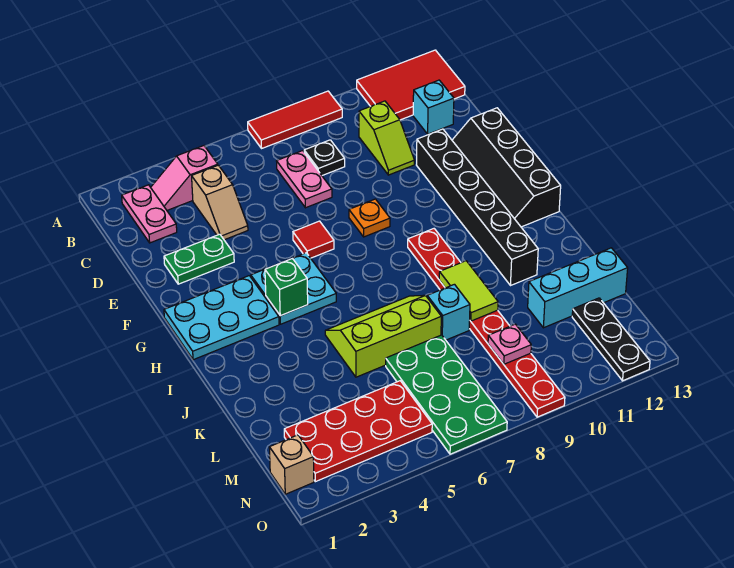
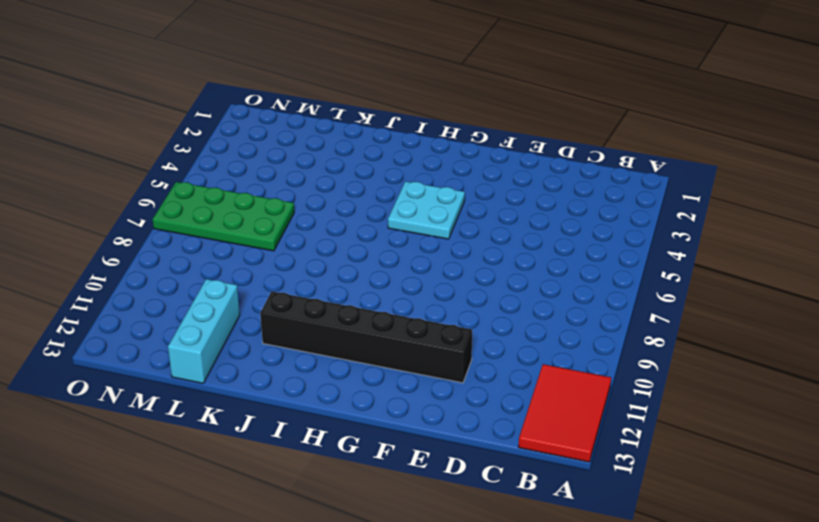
none -> red tile A7:A9 level 1
none -> pink plate B2:C2 level 1
none -> pink slope B3:B4 level 1 top 4

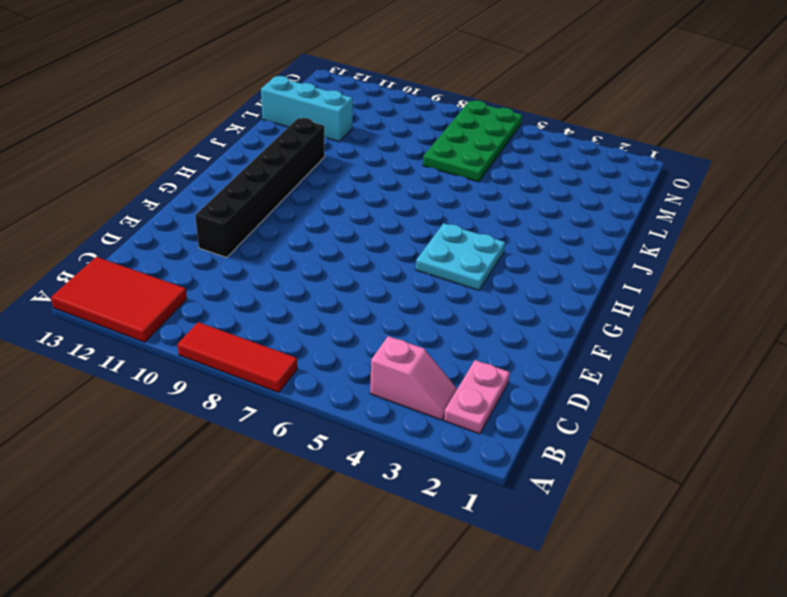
none -> tan slope C4:D4 level 1 top C
none -> pink plate C7:D7 level 1
none -> black plate C8 level 1

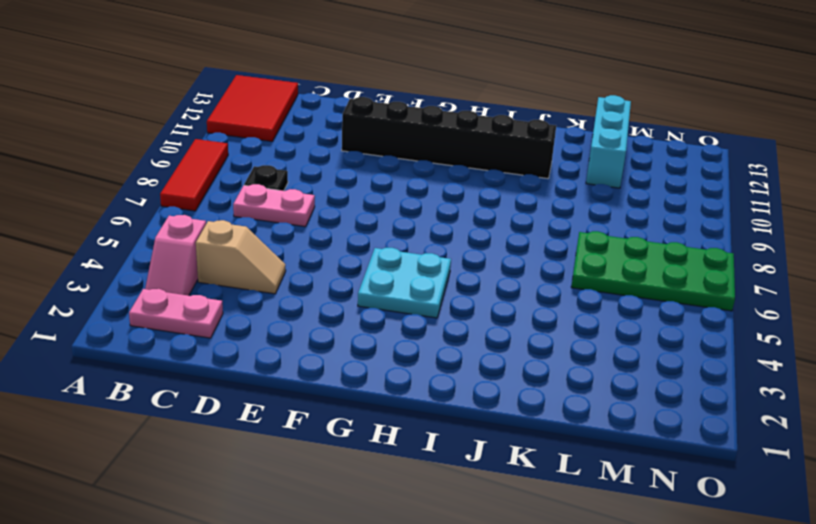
none -> lime slope C10:D10 level 1 top C
none -> cyan brick C12 level 1
none -> green plate E2:E3 level 1

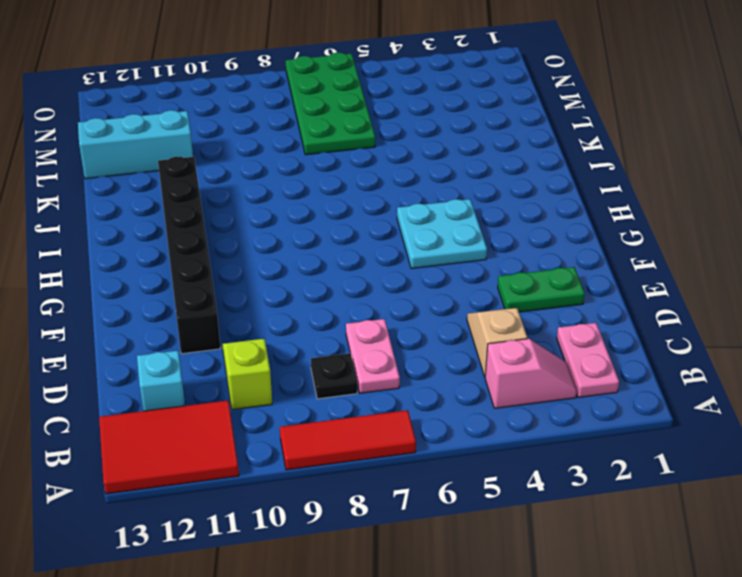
none -> black slope E12:H13 level 1 top 13
none -> red tile F6 level 1
none -> orange plate F8 level 1

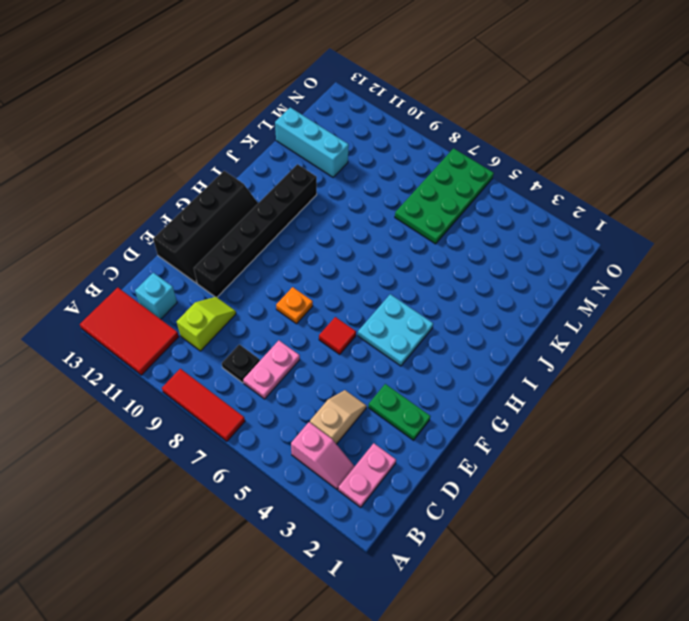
none -> cyan plate G1:H3 level 1
none -> red plate H9:O9 level 1
none -> lime slope J5:K7 level 1 top K

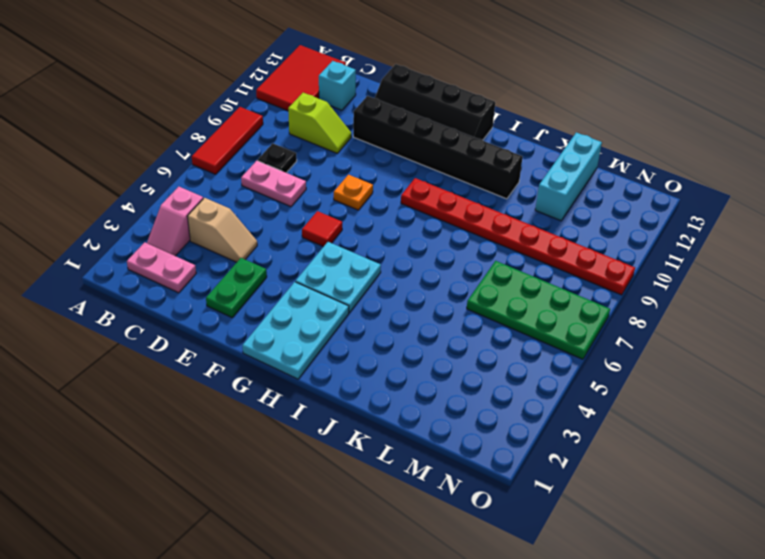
none -> lime slope J5:K7 level 1 top K
none -> cyan brick K8 level 1
none -> red plate M2:N5 level 1

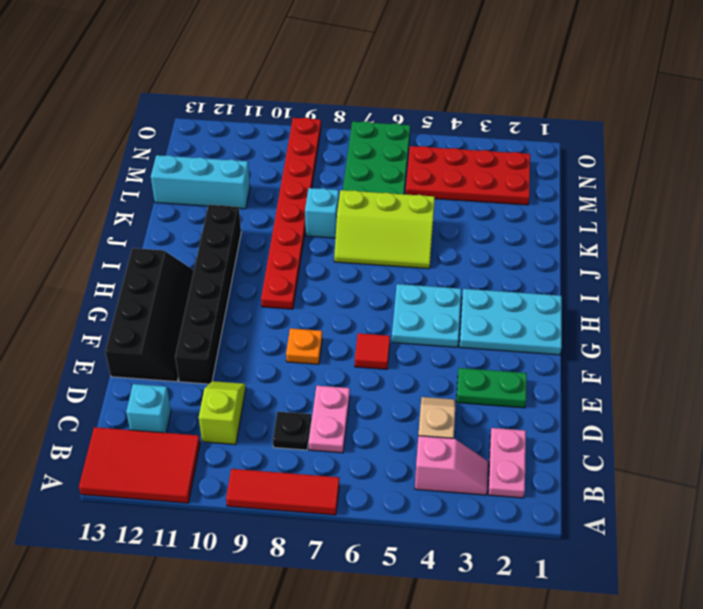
none -> black plate M12:O12 level 1
none -> tan brick N1 level 1
none -> green brick H4 level 2

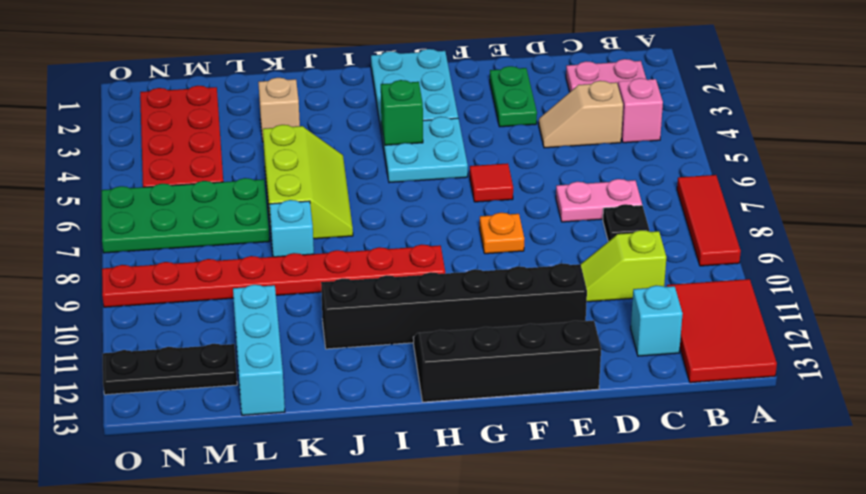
tan brick K3 level 1 -> tan brick N1 level 1
none -> lime tile J9:K9 level 2
none -> pink plate M9 level 2

